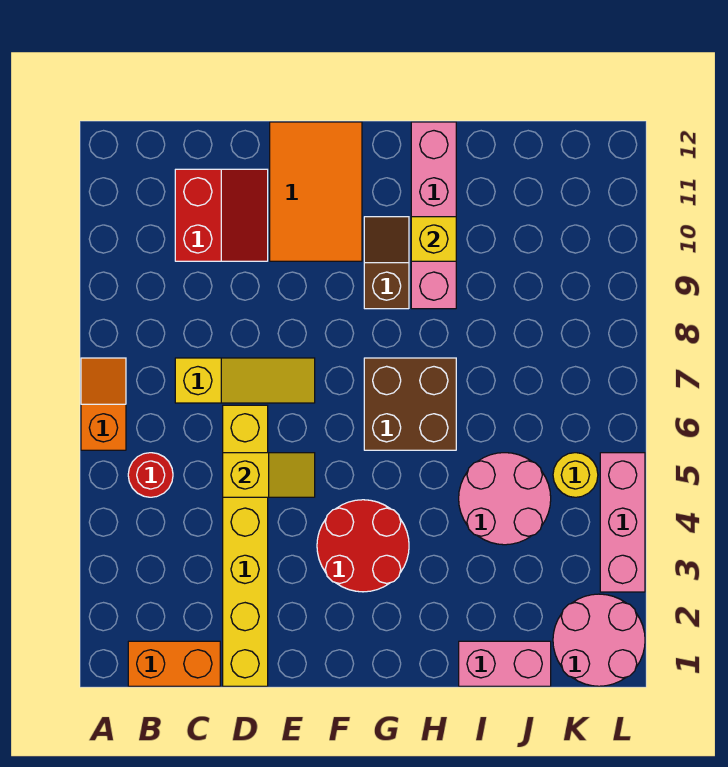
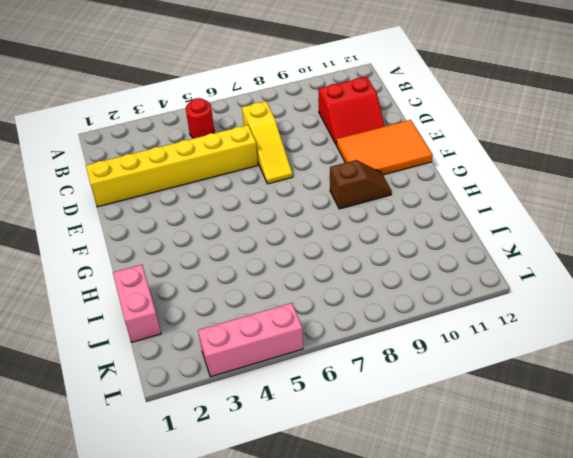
none -> orange slope A6:A7 level 1 top 6
none -> orange brick B1:C1 level 1
none -> red round brick F3:G4 level 1

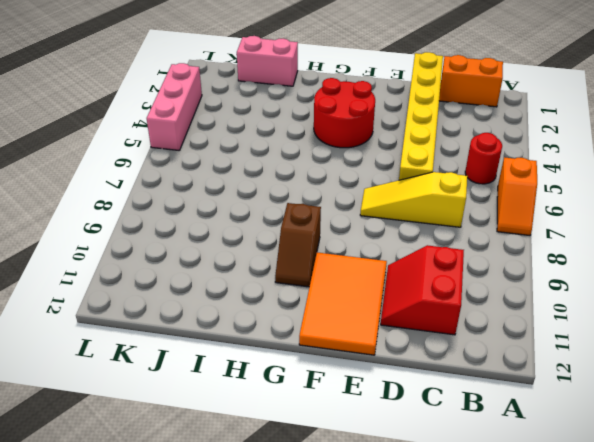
none -> brown brick G6:H7 level 1
none -> pink brick H9:H12 level 1
none -> pink round brick I4:J5 level 1

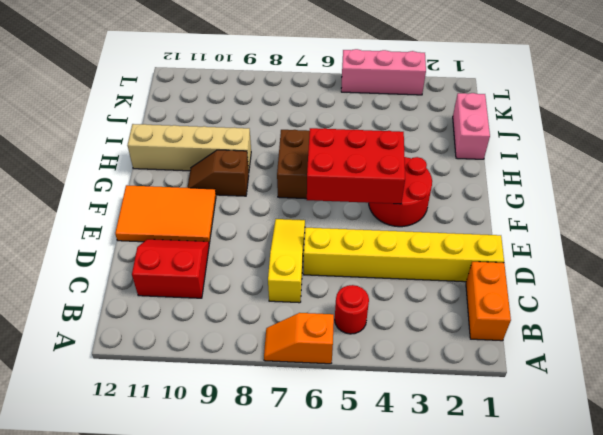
red brick F4:G6 level 2 -> none
tan brick H9:H12 level 1 -> pink brick H9:H12 level 1
none -> pink round brick I4:J5 level 1
none -> pink round brick K1:L2 level 1
none -> yellow round brick K5 level 1

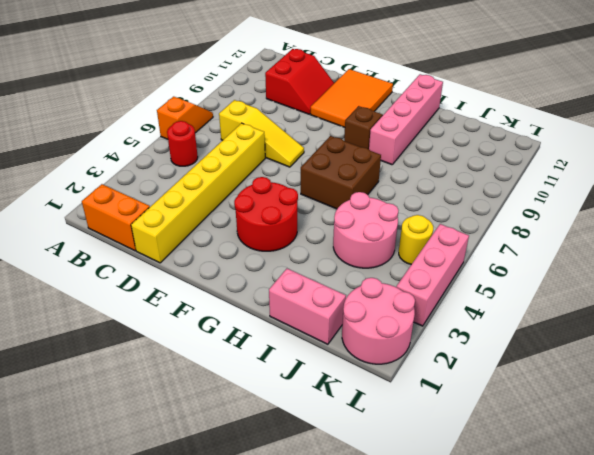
none -> yellow slope D5:E5 level 2 top D
none -> yellow brick H10 level 2

